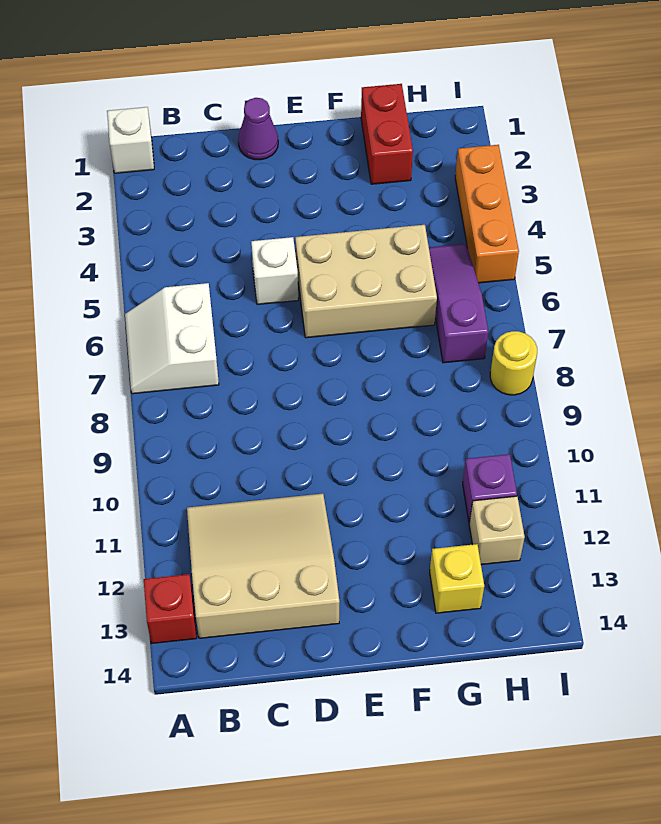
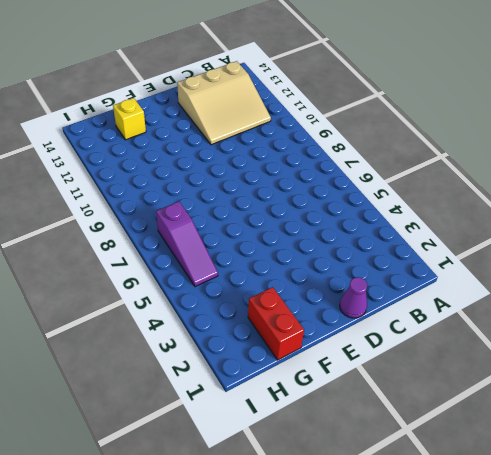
none -> white brick A1 level 1
none -> white slope A6:B7 level 1 top B
none -> red brick A13 level 1

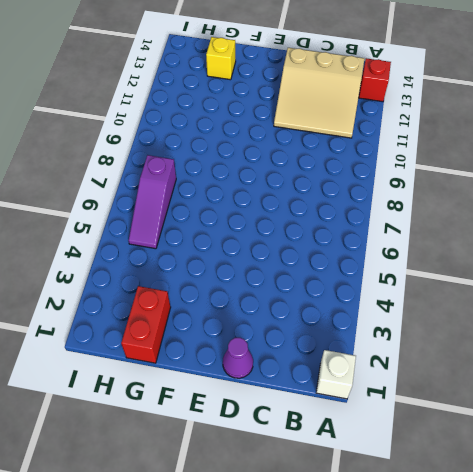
none -> white slope A6:B7 level 1 top B
none -> white brick D5 level 1
none -> tan brick E5:G6 level 1

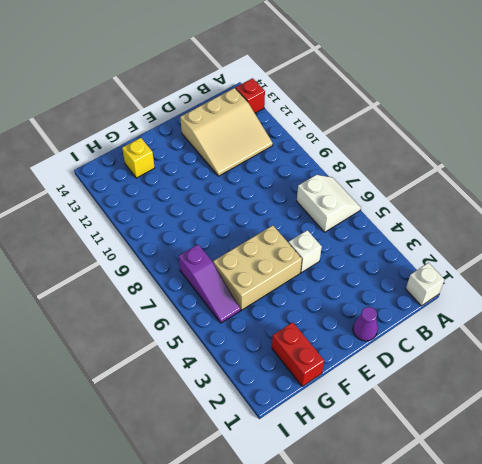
none -> purple brick H11 level 1
none -> tan brick H12 level 1
none -> orange brick I3:I5 level 1

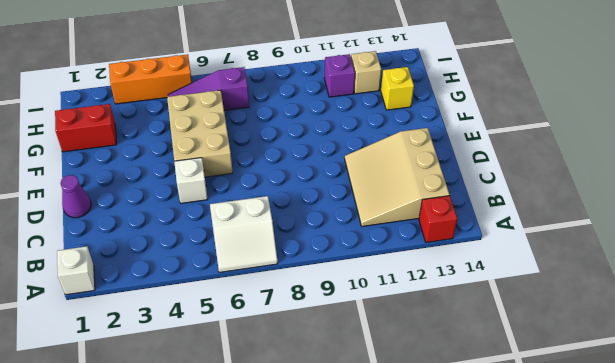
none -> yellow round brick I8 level 1

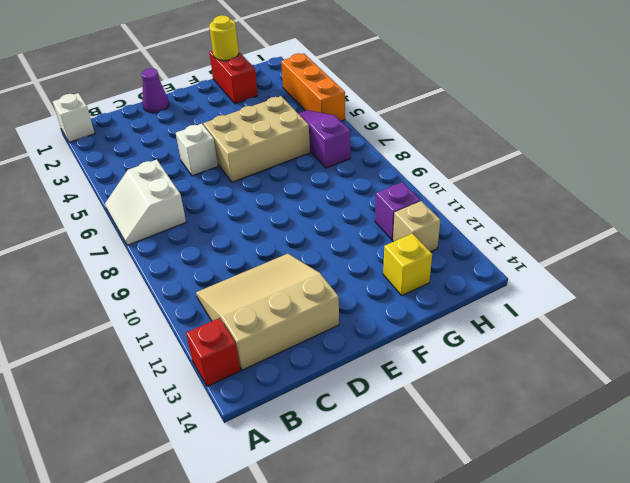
yellow round brick G1 level 2 -> yellow round brick I8 level 1

